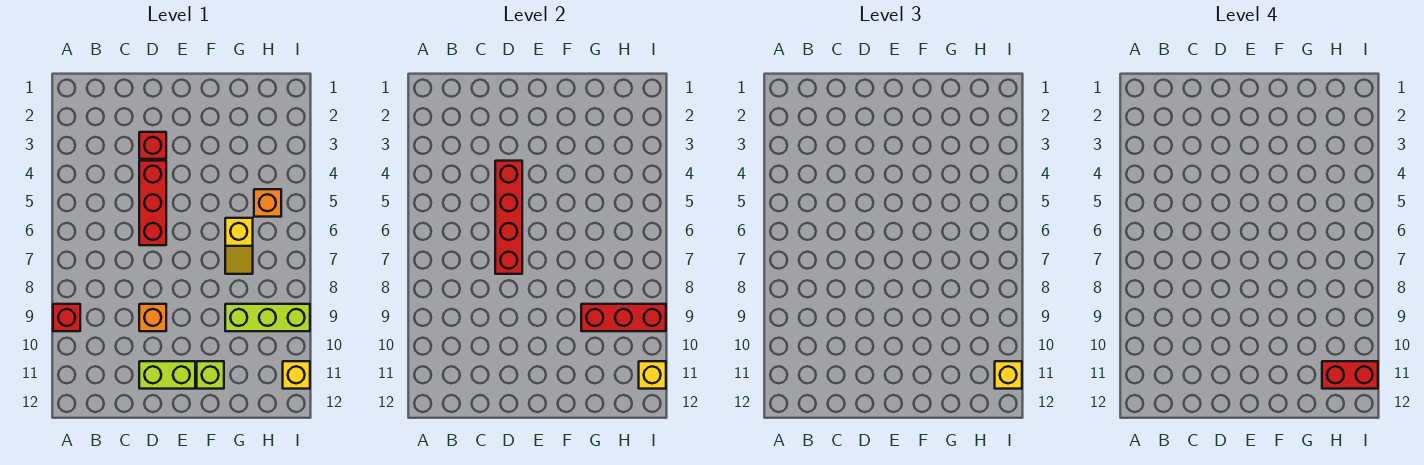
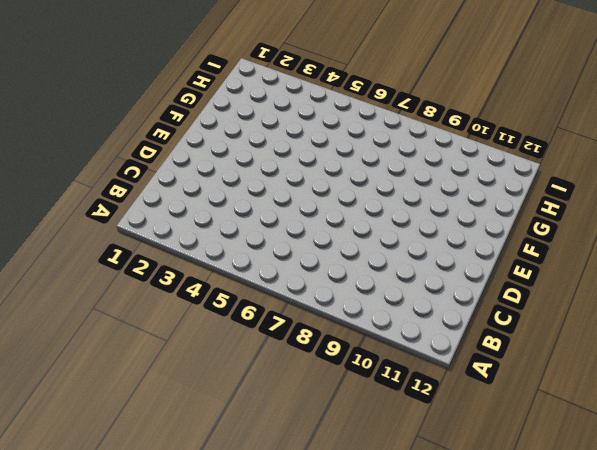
none -> red brick A9 level 1
none -> red brick D3 level 1
none -> red brick D4:D6 level 1

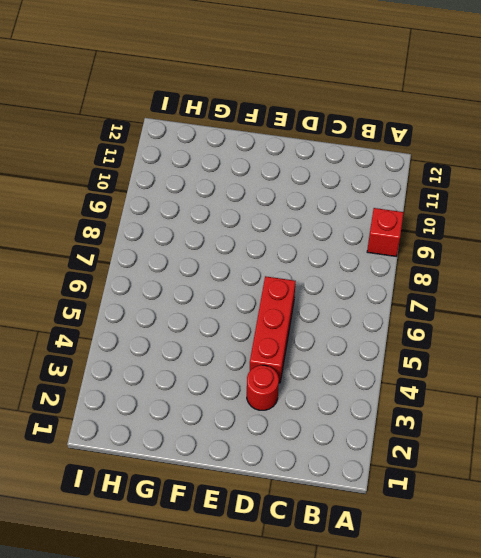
red round brick D3 level 1 -> red brick D3 level 1
none -> orange brick D9 level 1
none -> lime brick D11:E11 level 1
none -> lime brick F11 level 1

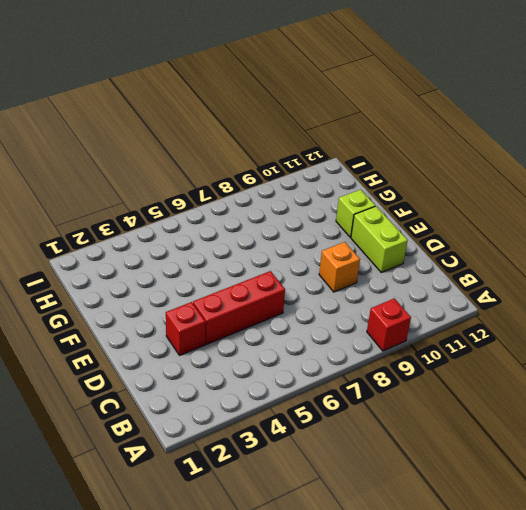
none -> yellow slope G6:G7 level 1 top 6
none -> lime brick G9:I9 level 1
none -> orange brick H5 level 1

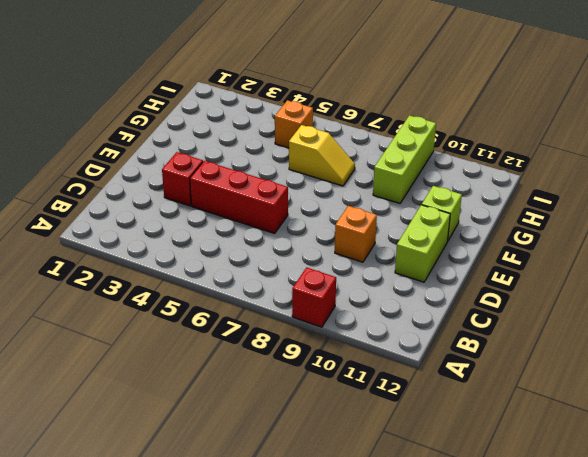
none -> yellow brick I11 level 1
none -> red brick D4:D7 level 2
none -> red brick G9:I9 level 2

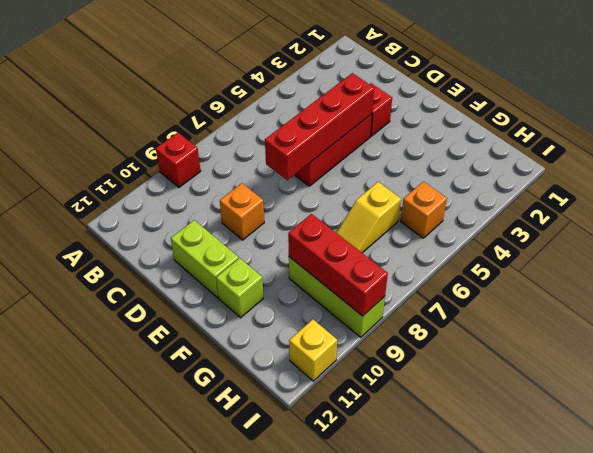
none -> yellow brick I11 level 2
none -> yellow brick I11 level 3
none -> red brick H11:I11 level 4

